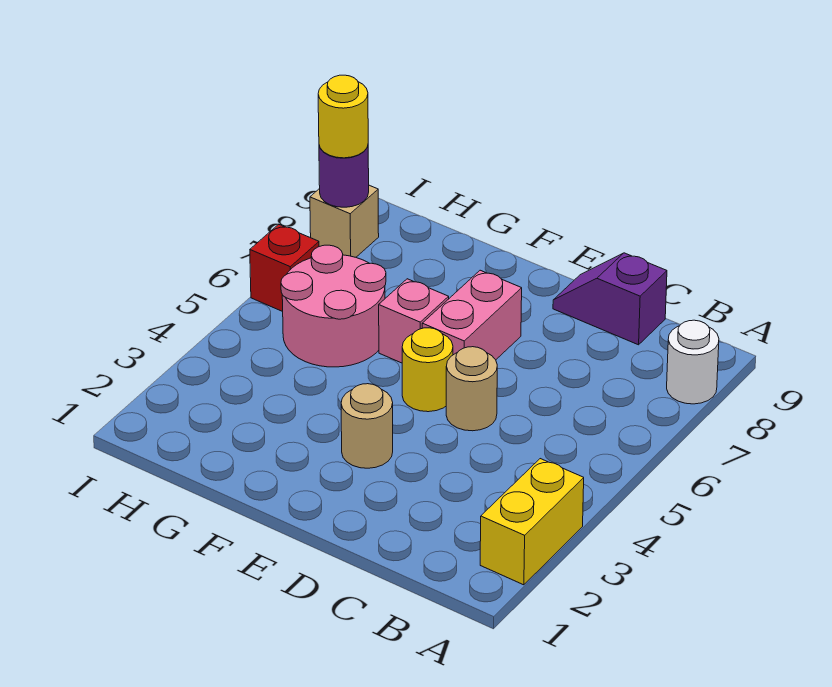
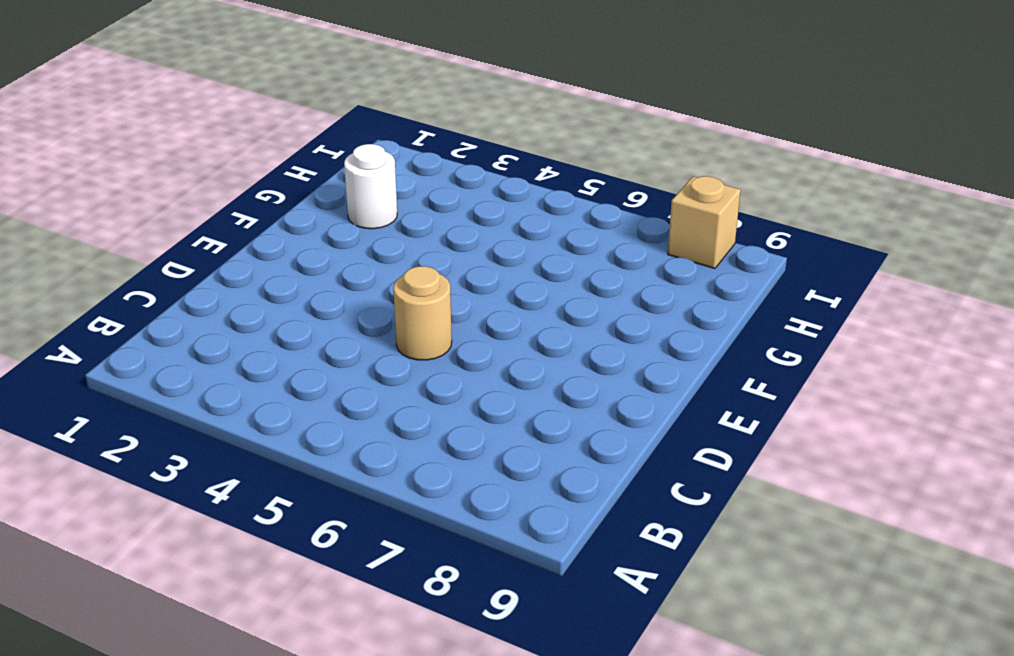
white round brick G2 level 1 -> white round brick A8 level 1
none -> yellow brick A2:A3 level 1
none -> purple slope C9:D9 level 1 top C
none -> tan round brick E3 level 1

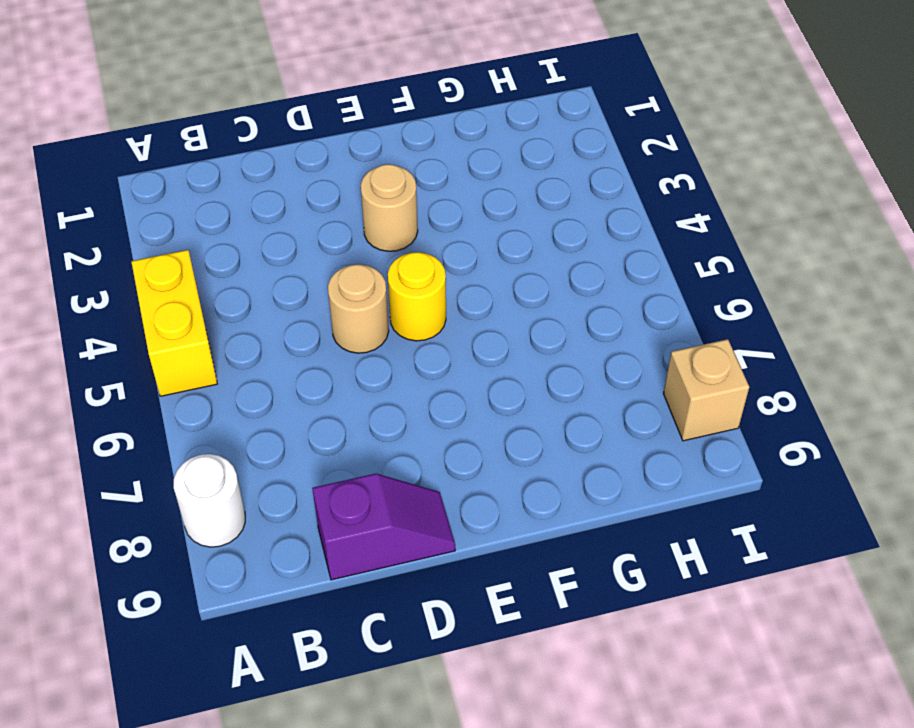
yellow brick A4:A5 level 1 -> yellow brick A2:A3 level 1
none -> pink brick E6:E7 level 1
none -> pink brick F6 level 1
none -> pink round brick G5:H6 level 1

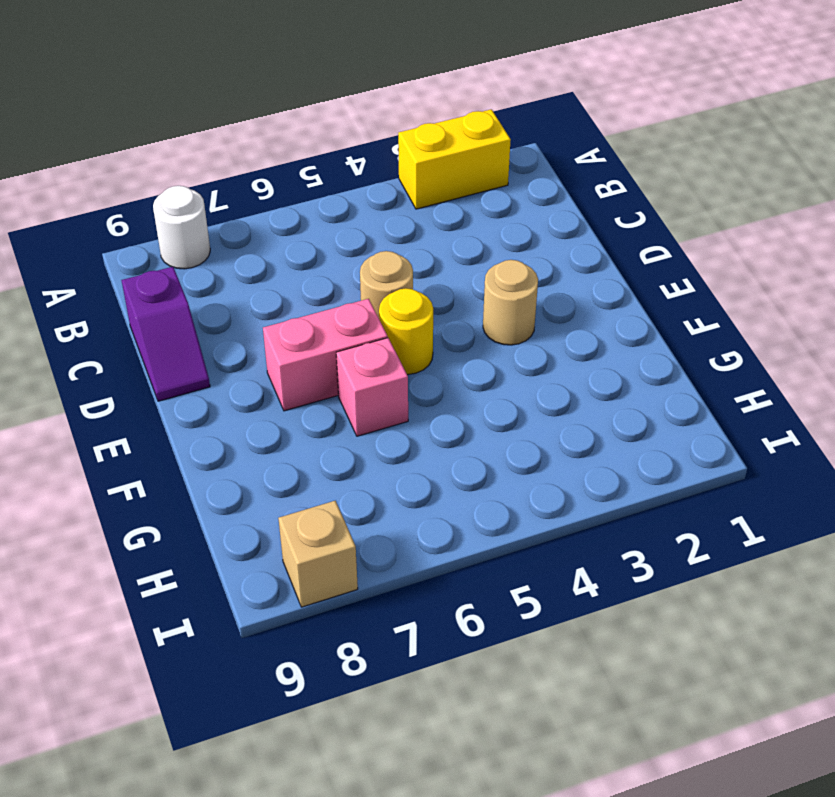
none -> pink round brick G5:H6 level 1
none -> red brick I6 level 1
none -> purple round brick I8 level 2

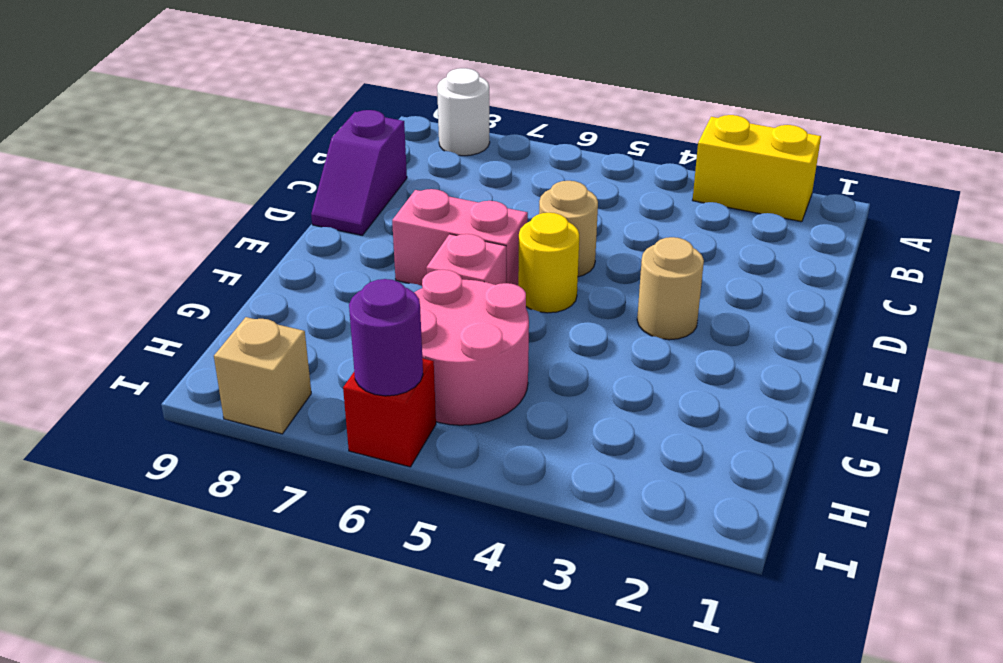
purple round brick I6 level 2 -> purple round brick I8 level 2
none -> yellow round brick I8 level 3

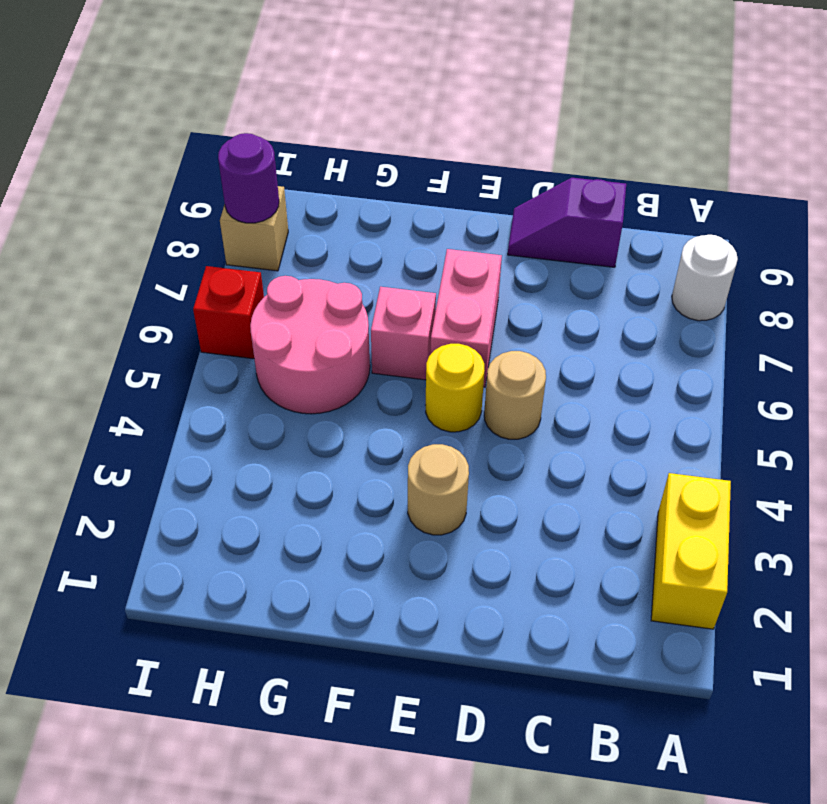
none -> yellow round brick I8 level 3

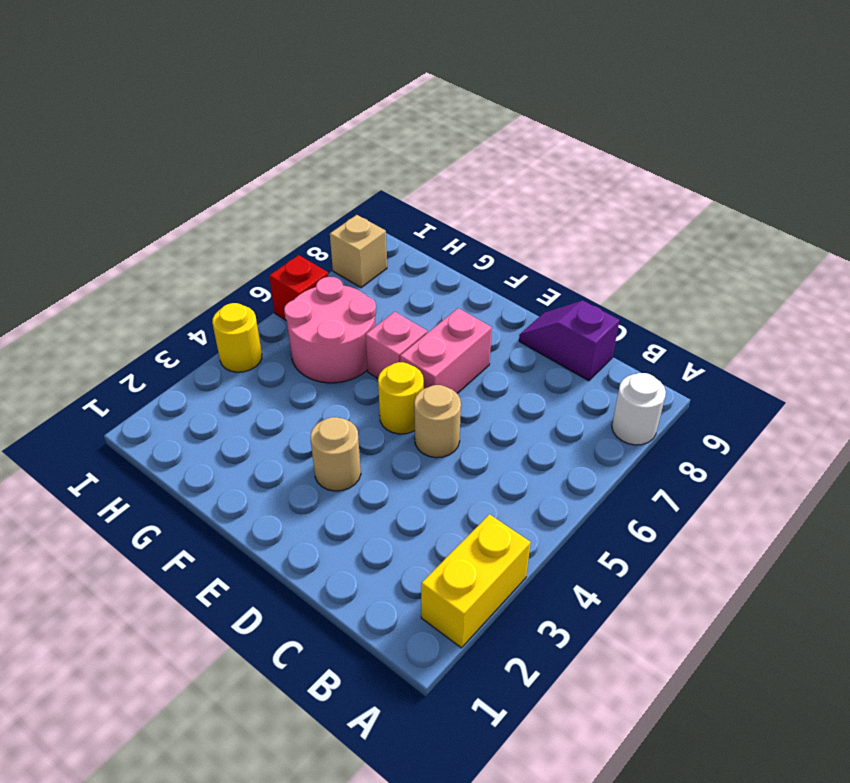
yellow round brick I4 level 1 -> yellow round brick I8 level 3
none -> purple round brick I8 level 2

